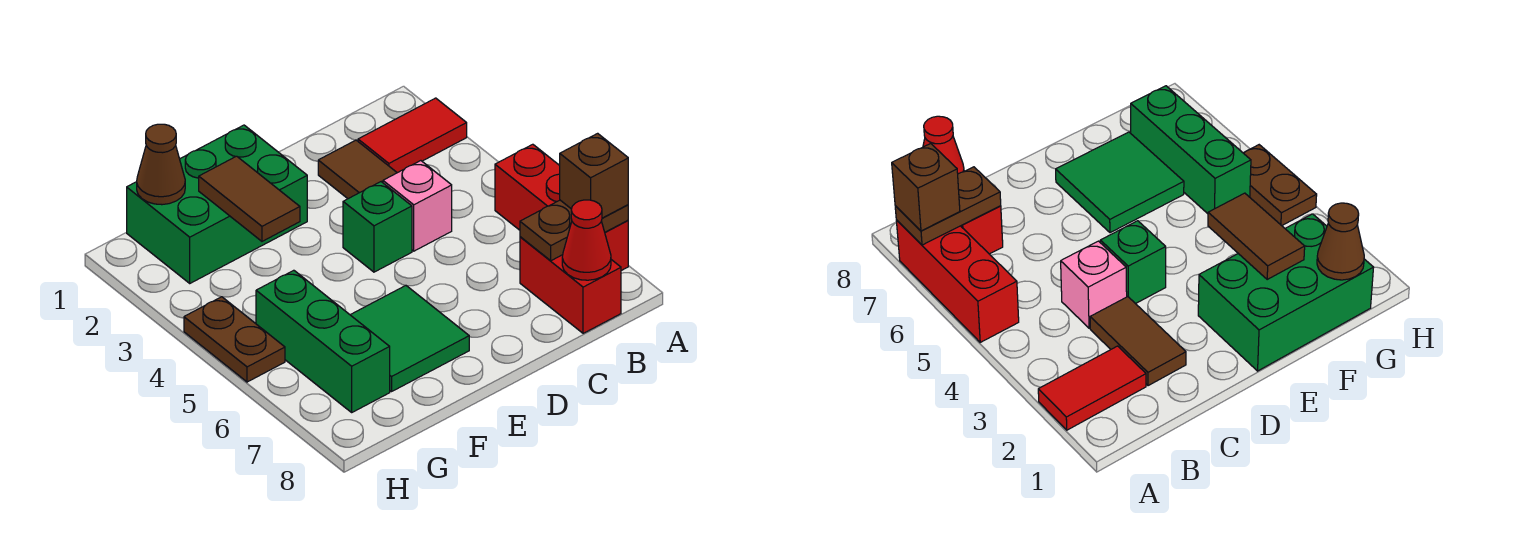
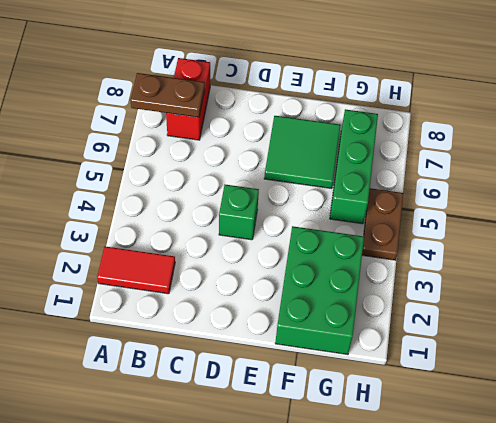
green brick F1:G3 level 1 -> green brick E1:G2 level 1
none -> red brick A5:A7 level 1
none -> brown tile C2:C3 level 1
none -> pink brick C4 level 1

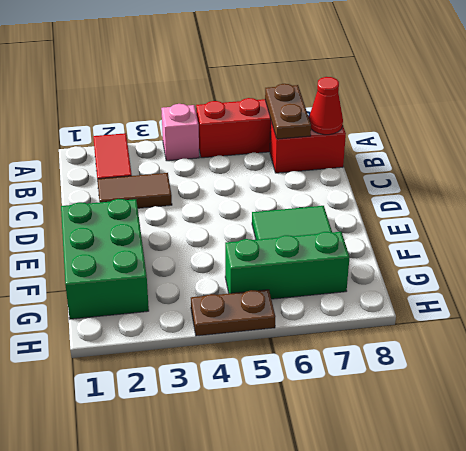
pink brick A4 level 1 -> pink brick C4 level 1
none -> green brick D4 level 1
none -> brown tile F2:F3 level 2
none -> brown cone G1 level 2

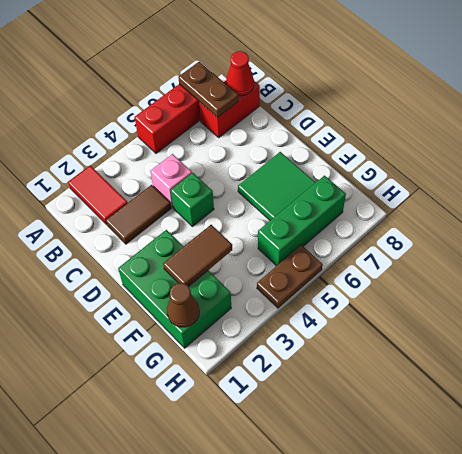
none -> brown brick A7 level 3

